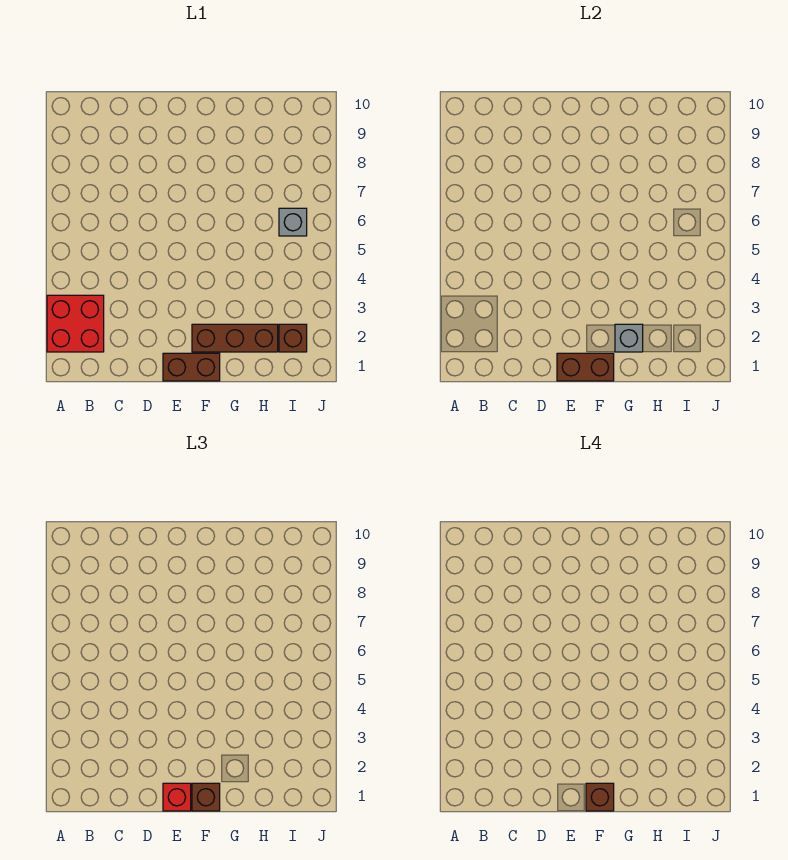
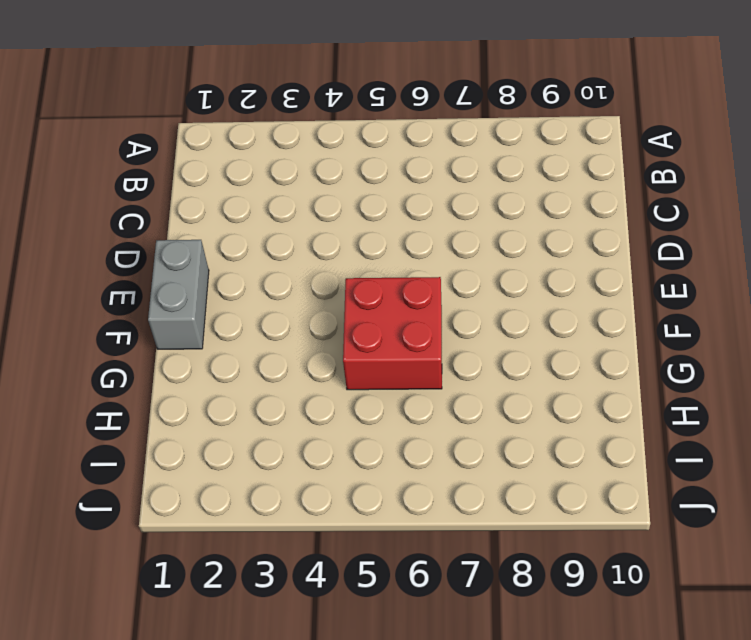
grey brick E1:F1 level 1 -> brown brick E1:F1 level 1
red brick F5:G6 level 1 -> red brick A2:B3 level 1
none -> brown brick F2:H2 level 1
none -> brown brick I2 level 1

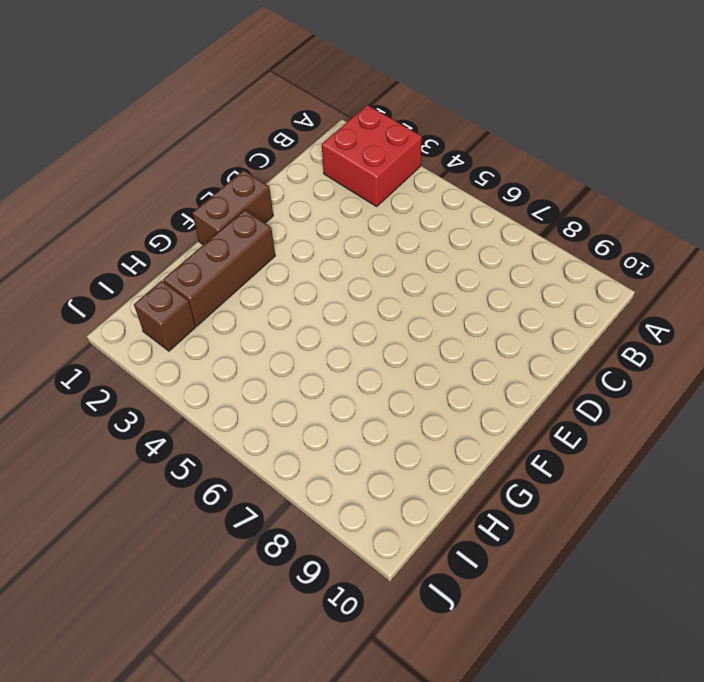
none -> grey brick I6 level 1
none -> brown brick E1:F1 level 2

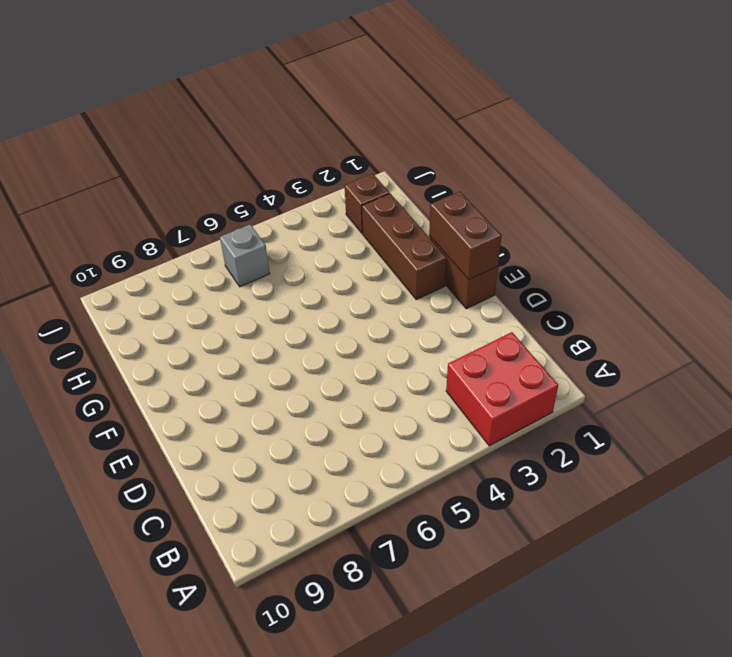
none -> grey brick G2 level 2
none -> red brick E1 level 3

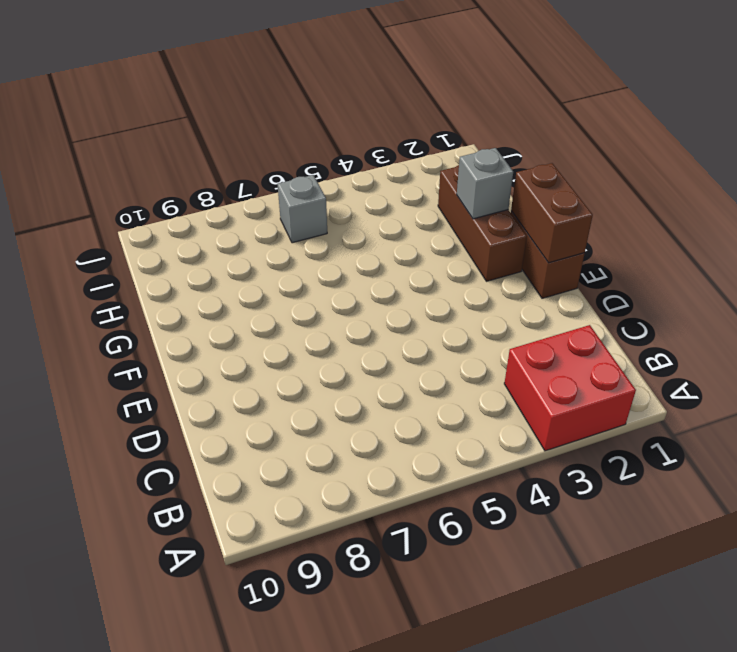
none -> brown brick I2 level 1
none -> red brick E1 level 3

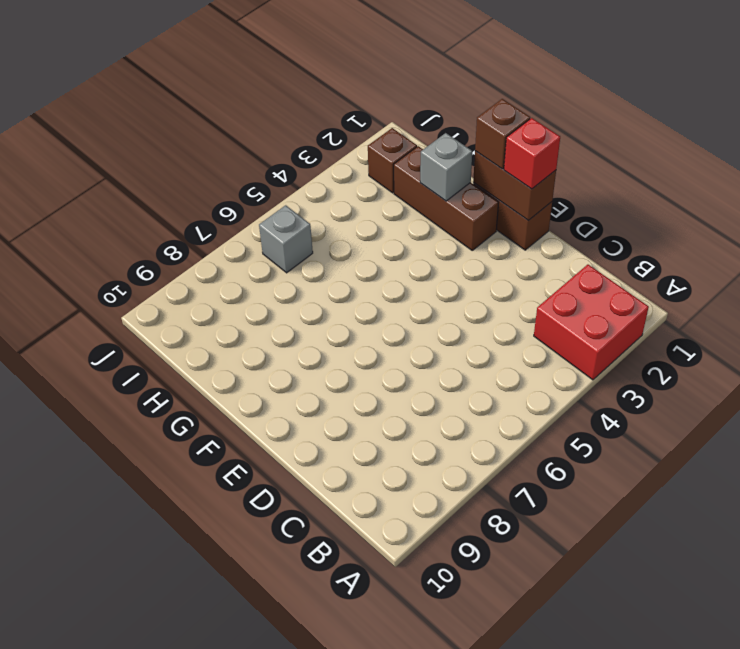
none -> brown brick F1 level 4

